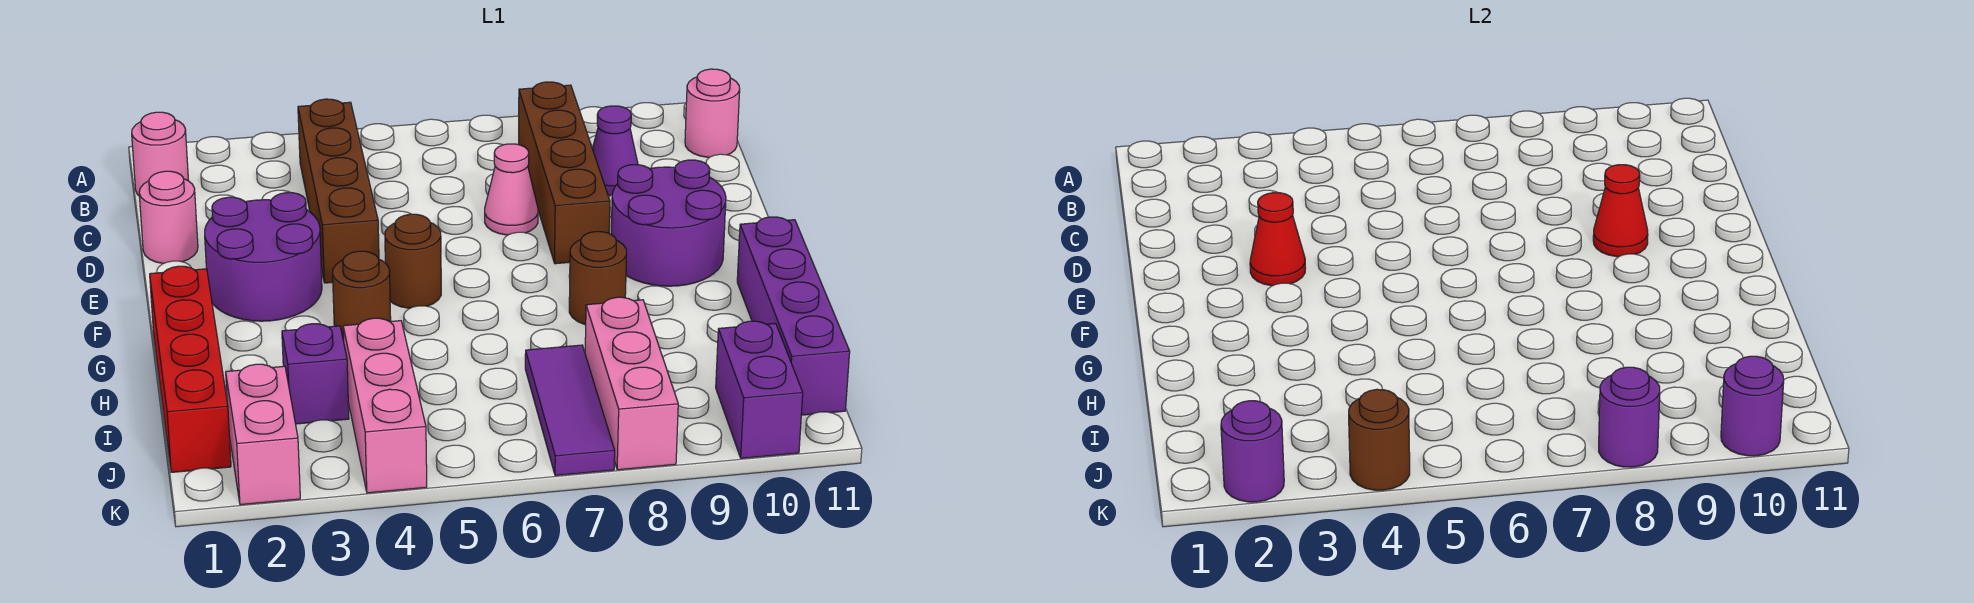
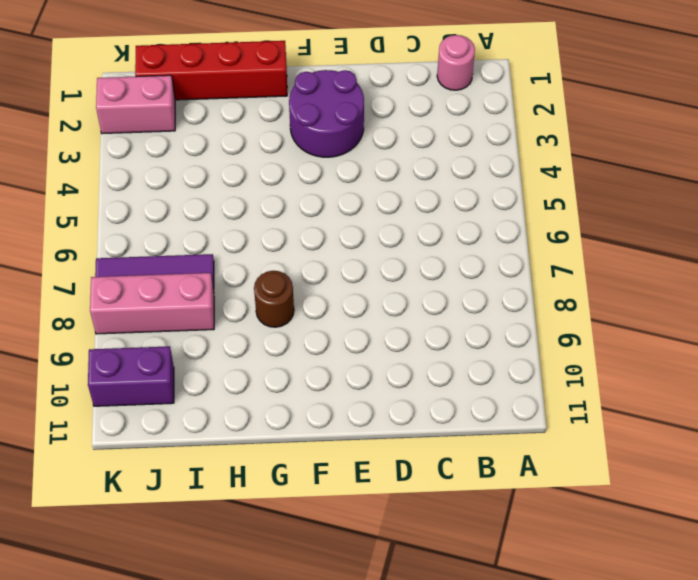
none -> brown brick B4:E4 level 1
none -> brown brick B8:E8 level 1
none -> pink round brick B11 level 1

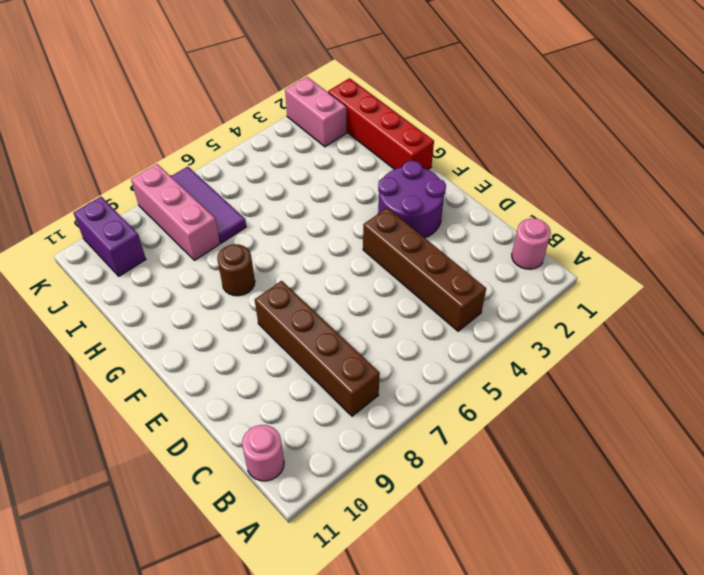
none -> purple cone C9 level 1
none -> pink round brick D1 level 1
none -> pink cone D7 level 1

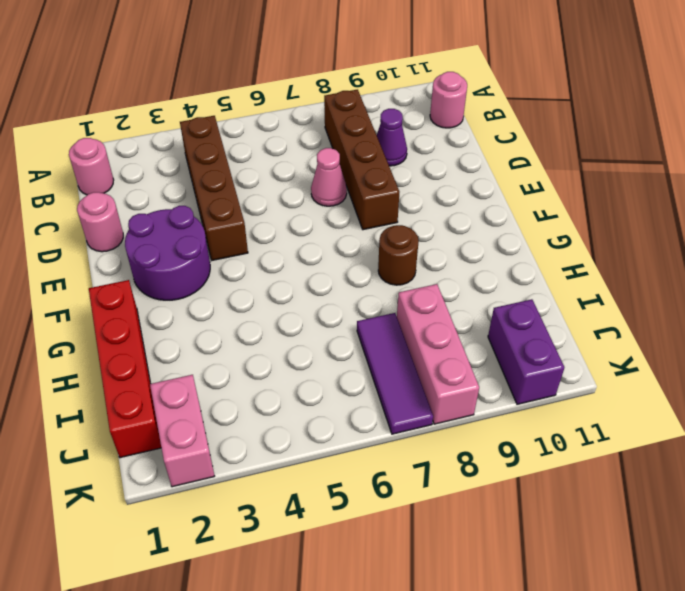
none -> purple round brick E9:F10 level 1
none -> brown round brick F5 level 1
none -> brown round brick G4 level 1

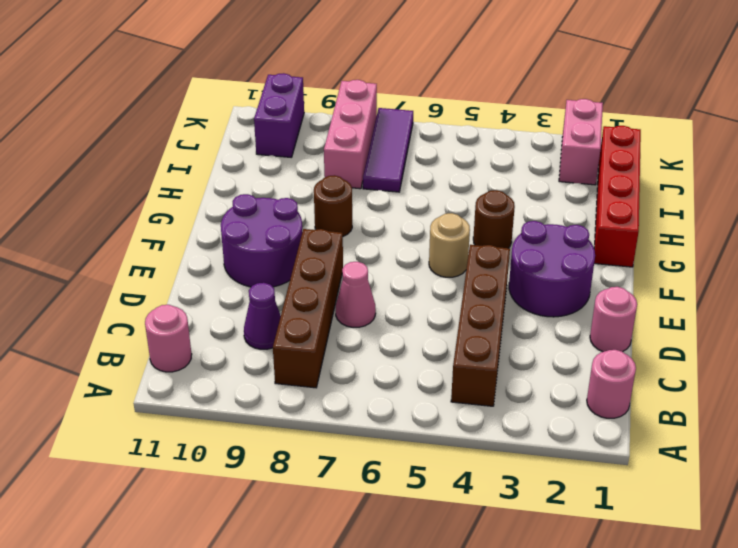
tan round brick F5 level 1 -> brown round brick F5 level 1
none -> purple brick G11:J11 level 1
none -> purple brick I3 level 1
none -> pink brick I4:K4 level 1

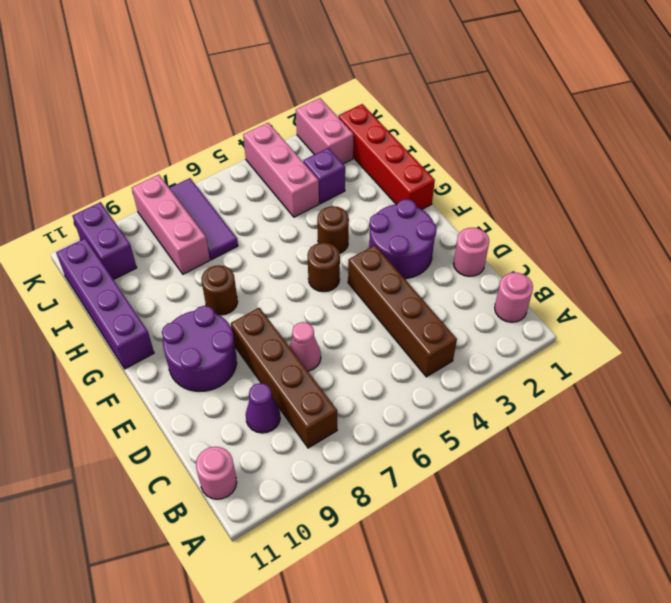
none -> red cone E3 level 2
none -> red cone E9 level 2
none -> purple round brick K2 level 2

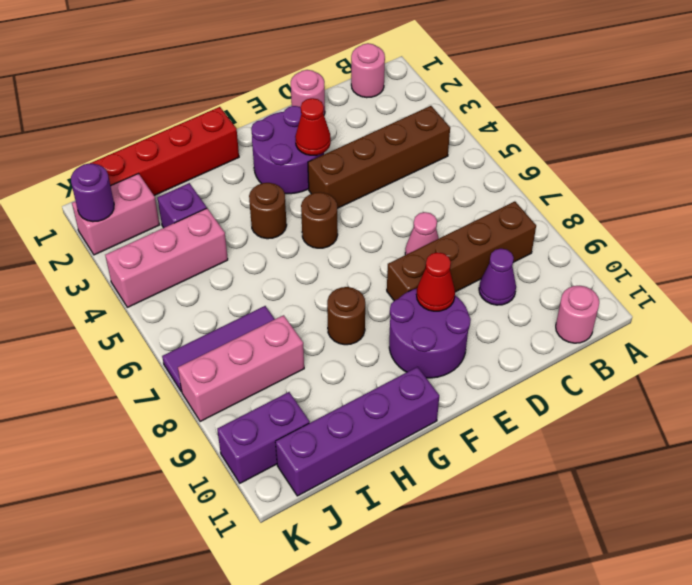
none -> brown round brick K4 level 2
none -> purple round brick K8 level 2
none -> purple round brick K10 level 2

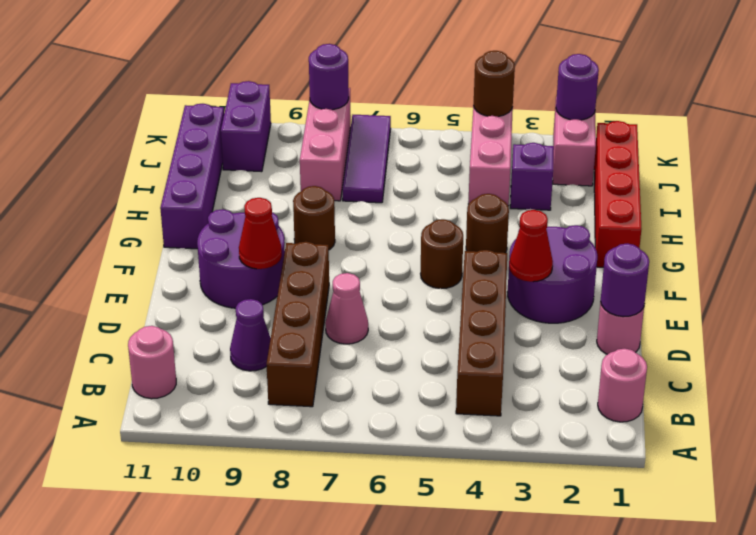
purple round brick D1 level 2 -> purple round brick K10 level 2

